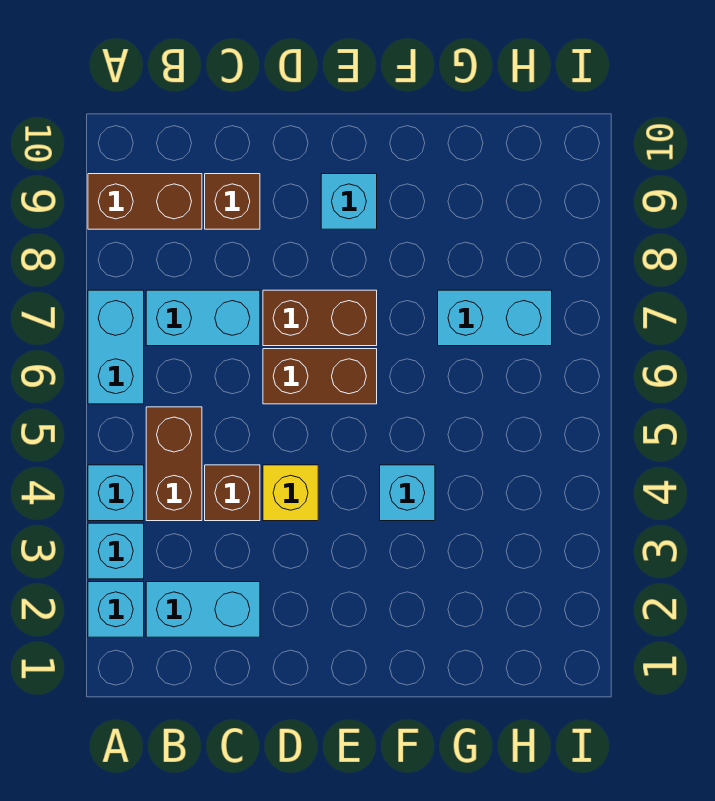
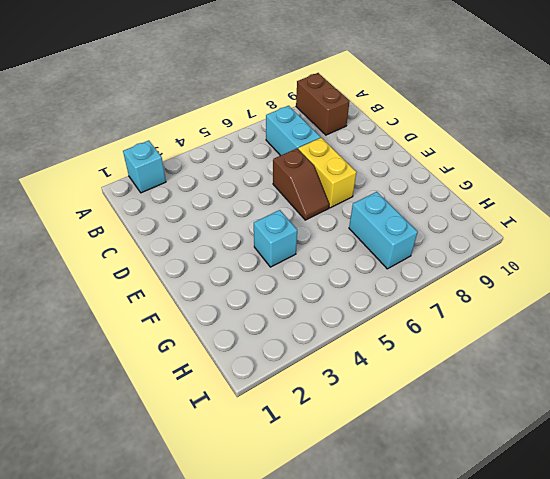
brown slope D6:E6 level 1 top D -> brown brick D6:E6 level 1
yellow brick D7:E7 level 1 -> brown brick D7:E7 level 1
none -> cyan brick A3 level 1
none -> cyan brick A4 level 1
none -> cyan brick A6:A7 level 1

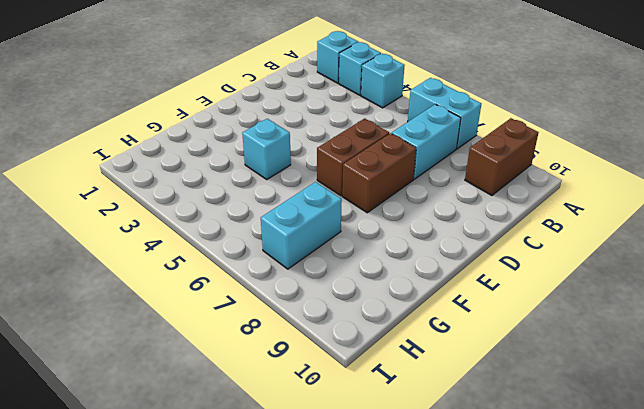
none -> cyan brick B2:C2 level 1
none -> brown brick B4:B5 level 1
none -> brown brick C4 level 1

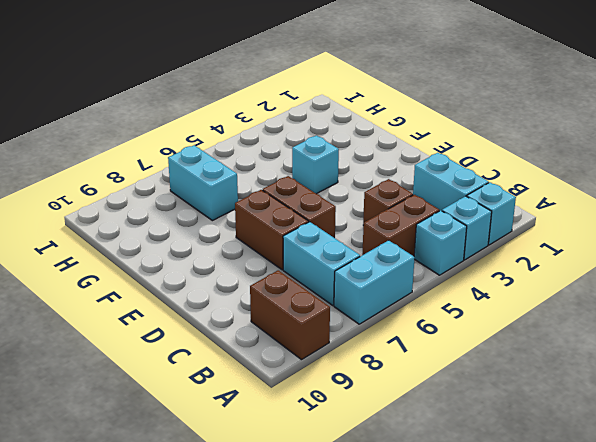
none -> brown brick C9 level 1
none -> yellow brick D4 level 1
none -> cyan brick E9 level 1

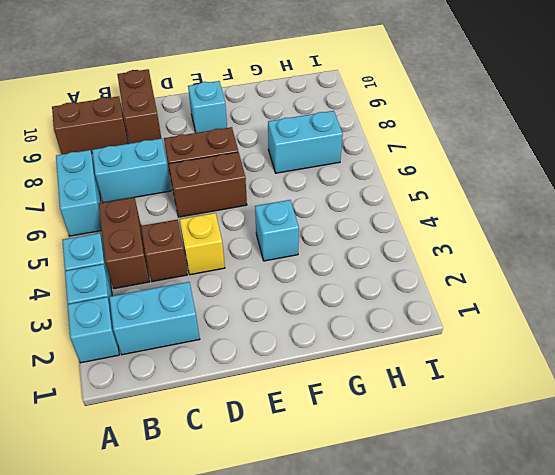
brown brick C9:C10 level 1 -> brown brick C9 level 1

